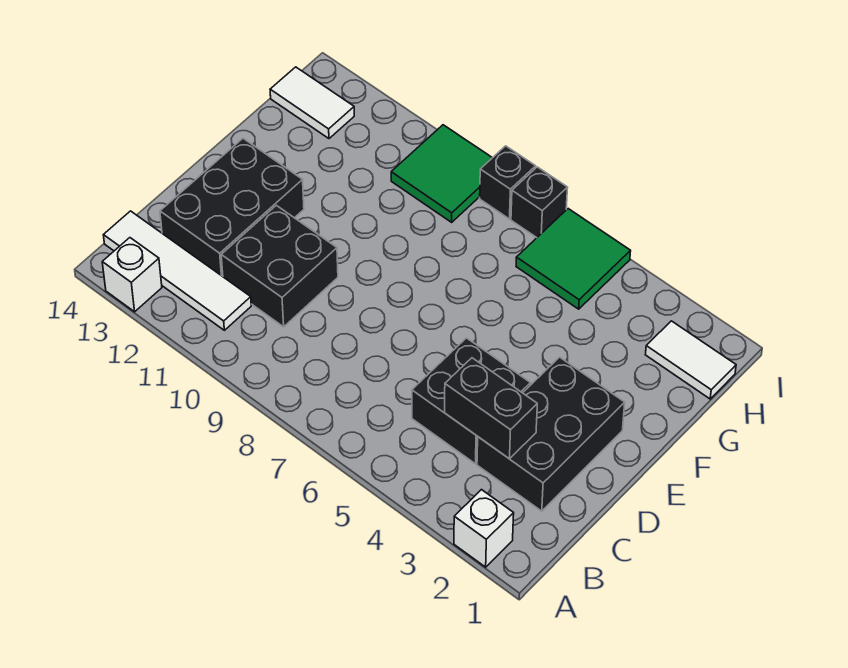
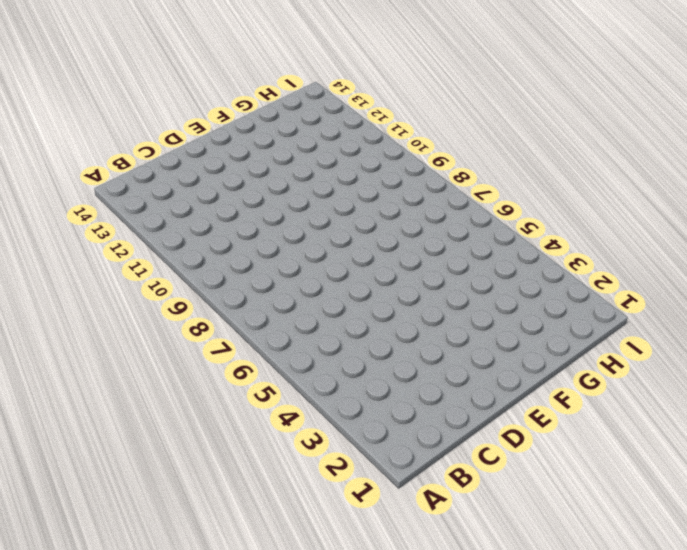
none -> white brick A2 level 1
none -> white brick A13 level 1
none -> white tile B11:B14 level 1

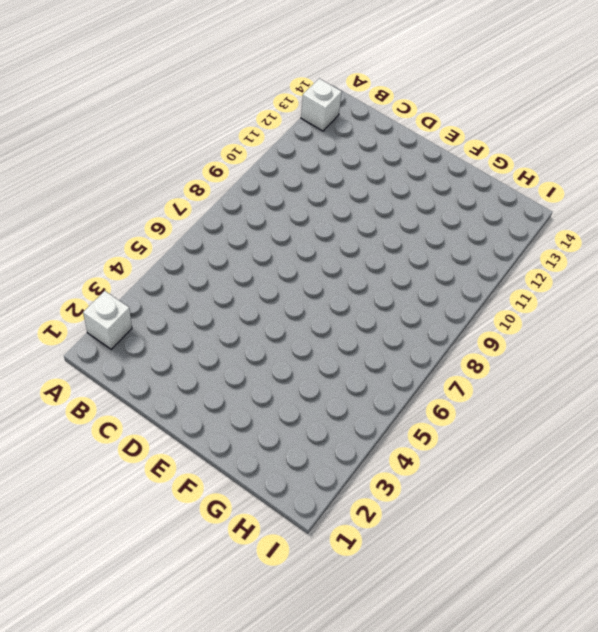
none -> white tile B11:B14 level 1
none -> black brick C2:E3 level 1
none -> black brick C4:D5 level 1

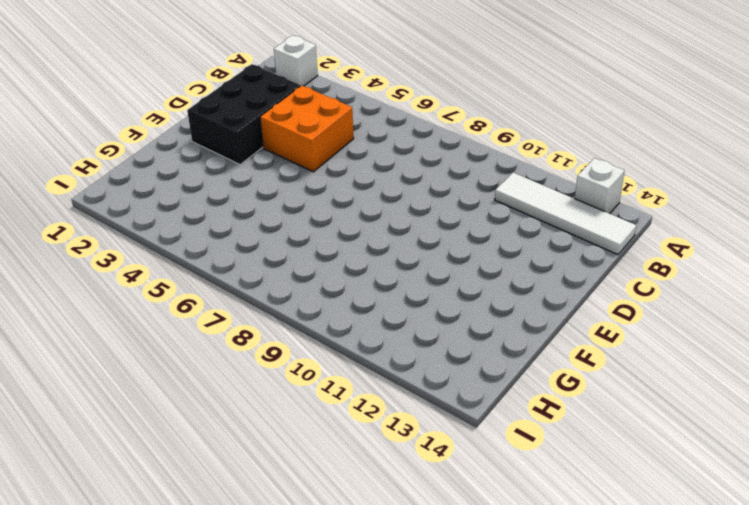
orange brick C4:D5 level 1 -> black brick C4:D5 level 1
none -> black brick C10:D11 level 1
none -> black brick C12:E13 level 1
none -> white tile H1:H2 level 1

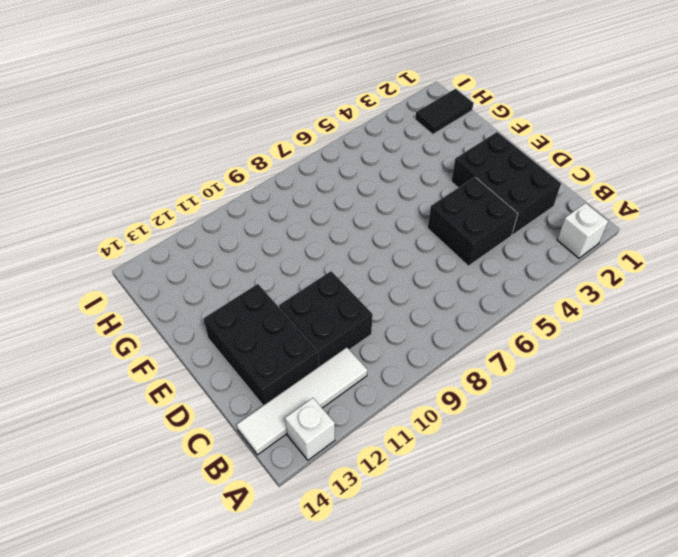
black tile H1:H2 level 1 -> white tile H1:H2 level 1
none -> green tile H5:I6 level 1
none -> green tile H9:I10 level 1
none -> white tile H13:H14 level 1

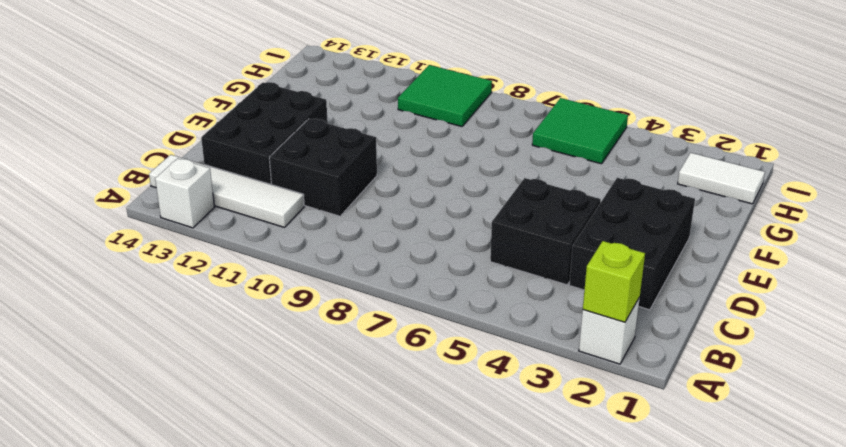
lime brick A2 level 2 -> none
none -> white tile H13:H14 level 1
none -> black brick I7 level 1
none -> black brick I8 level 1

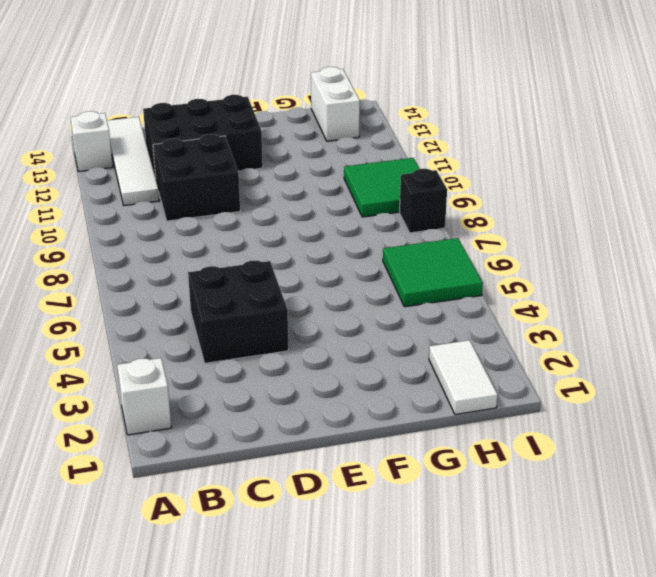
white brick H13:H14 level 1 -> white tile H13:H14 level 1
none -> black brick C2:E3 level 1
none -> black brick I7 level 1
none -> black brick C3:C4 level 2

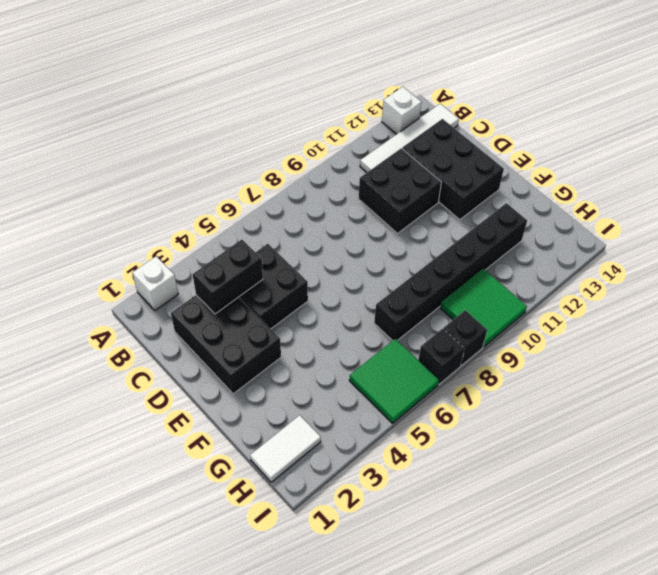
black brick G7:G12 level 1 -> none
none -> white tile H13:H14 level 1

